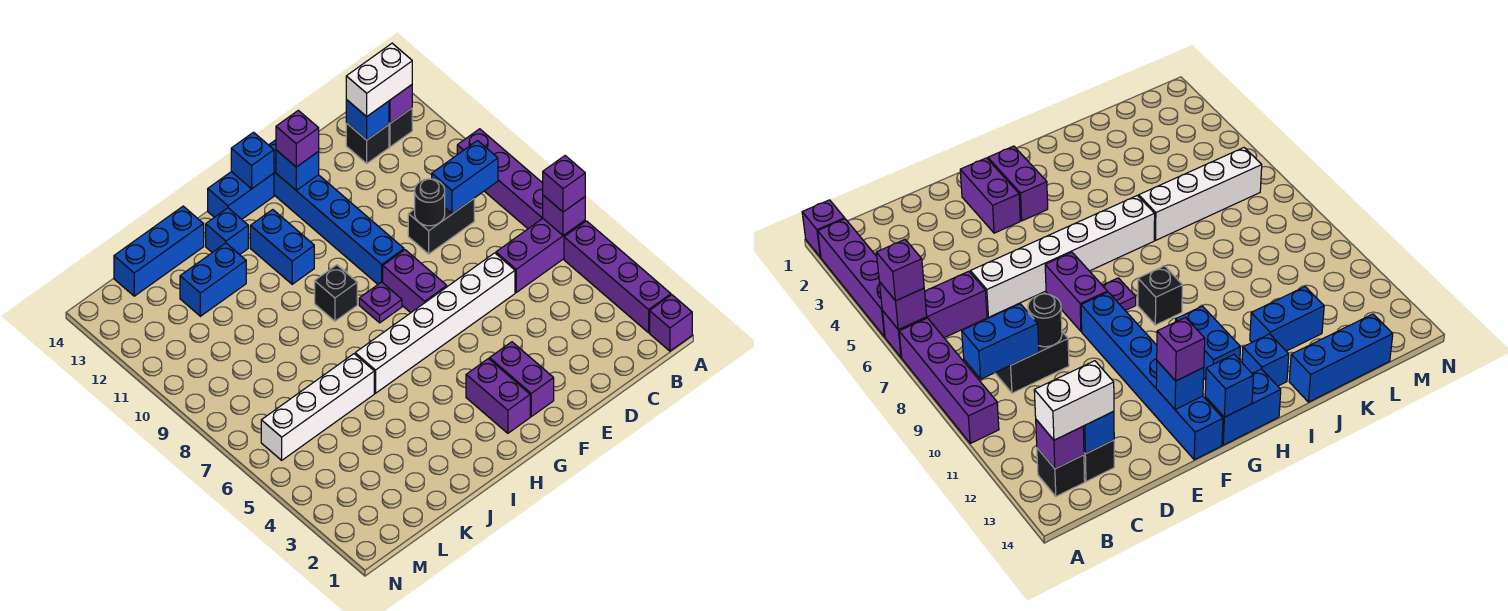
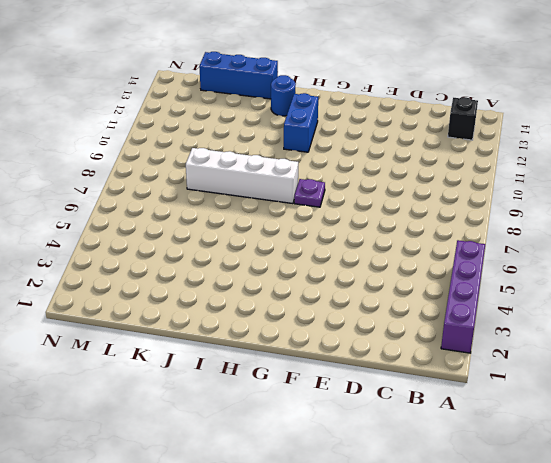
white brick H8:K8 level 1 -> white brick J6:M6 level 1
blue round brick I13 level 1 -> blue brick I13 level 1
none -> purple brick A1 level 1
none -> purple brick A6:C6 level 1
none -> purple brick A7:A10 level 1
none -> black brick C9:D9 level 1

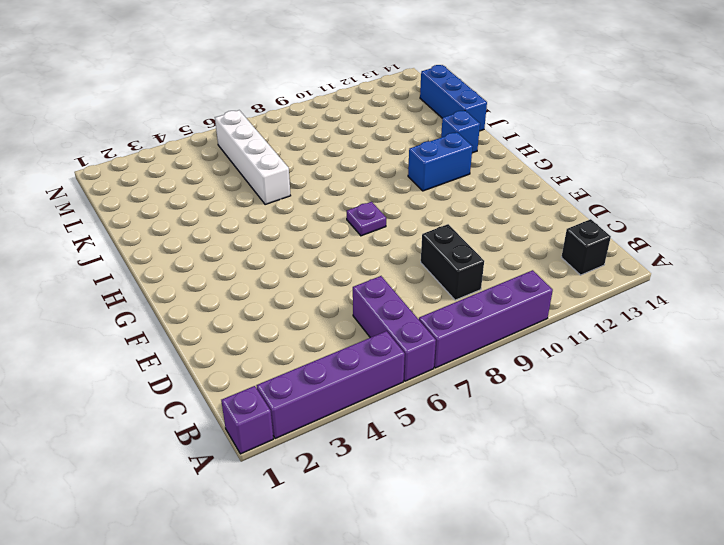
none -> black brick C13 level 1
none -> white brick D6:I6 level 1
none -> purple brick F2:F3 level 1
none -> purple brick F7:F8 level 1

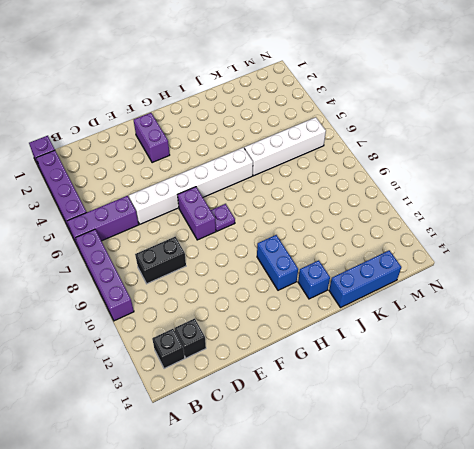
none -> blue brick F9:F14 level 1
none -> purple brick G2:G3 level 1
none -> blue brick G14:H14 level 1
none -> black brick H9 level 1

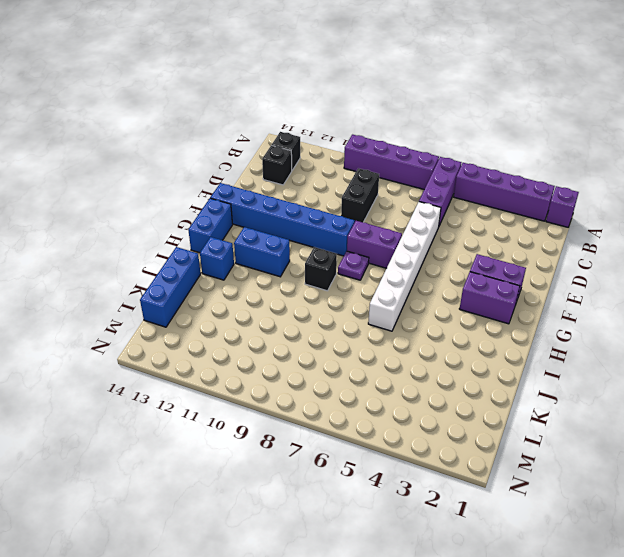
none -> white brick J6:M6 level 1
none -> blue brick J12:K12 level 1
none -> purple brick A6 level 2
none -> blue brick B9:C9 level 2

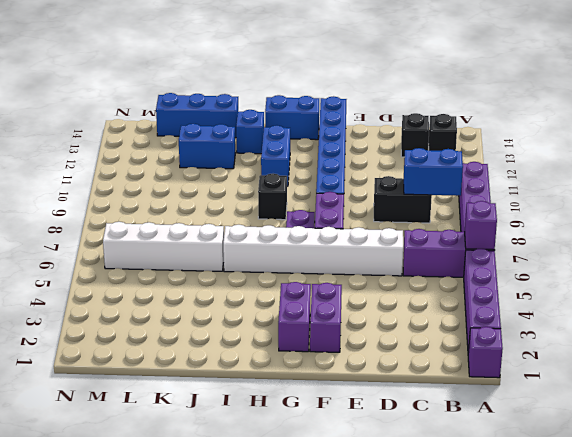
none -> purple brick B13 level 2
none -> blue brick C13 level 2
none -> black round brick D9 level 2
none -> blue brick F13 level 2

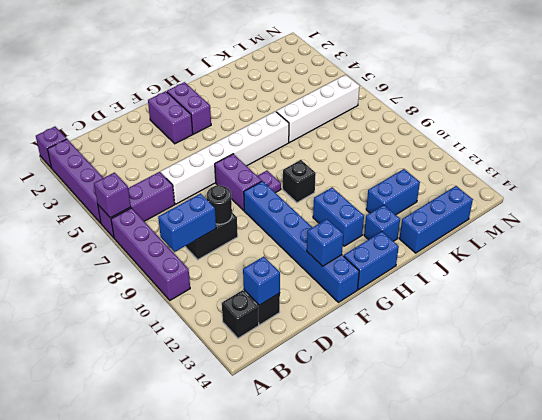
none -> purple brick B13 level 2
none -> blue brick G14 level 2
none -> purple brick A6 level 3
none -> white brick B13:C13 level 3

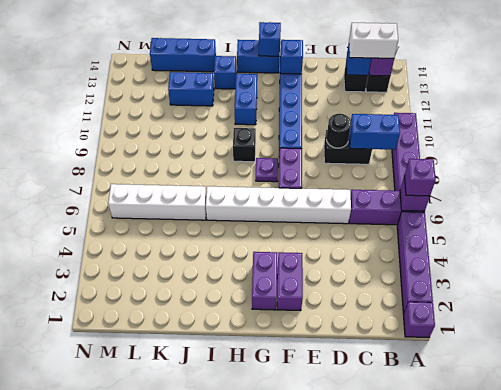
none -> purple brick F13 level 3

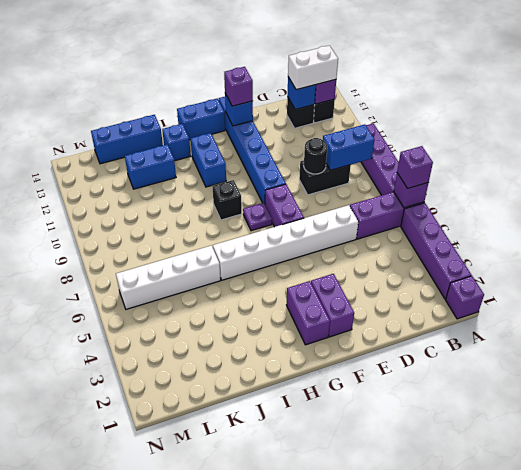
none -> blue brick G14 level 2

